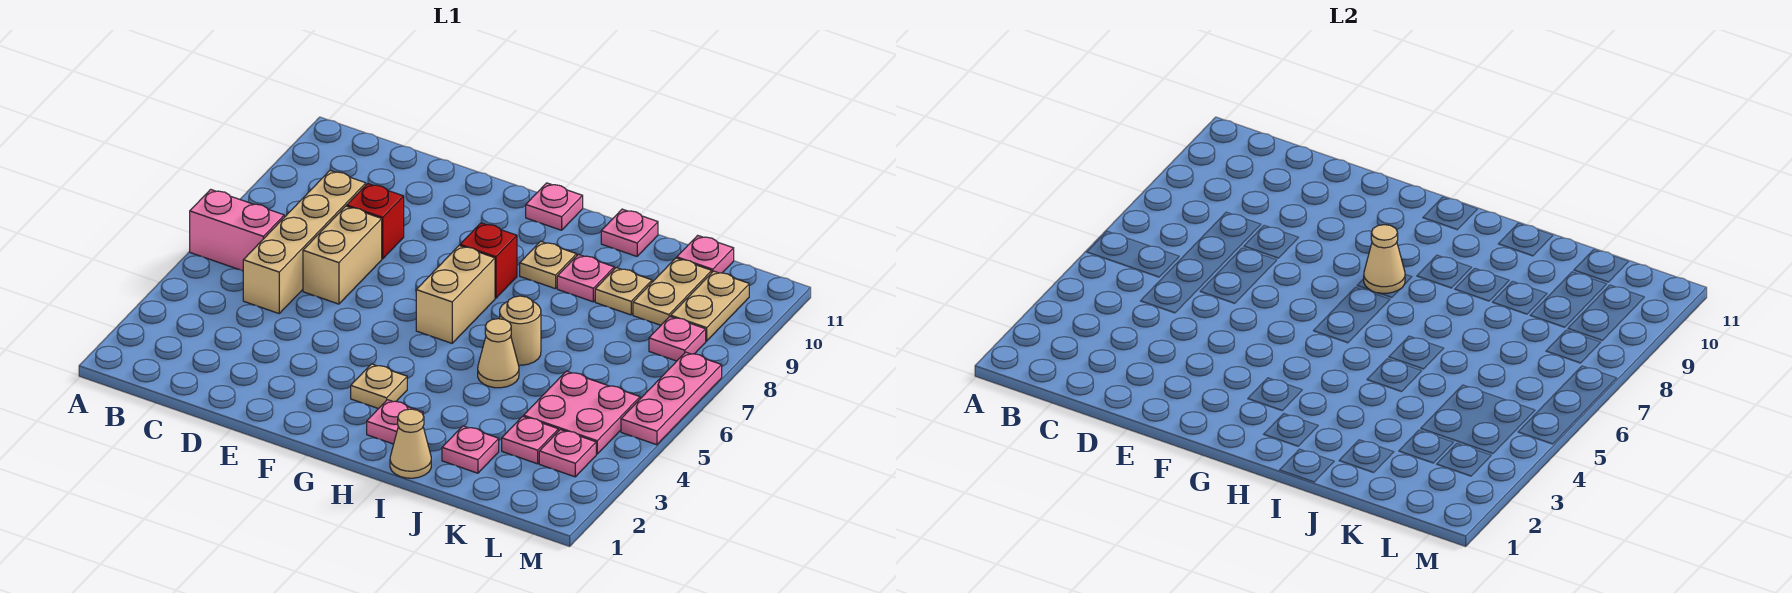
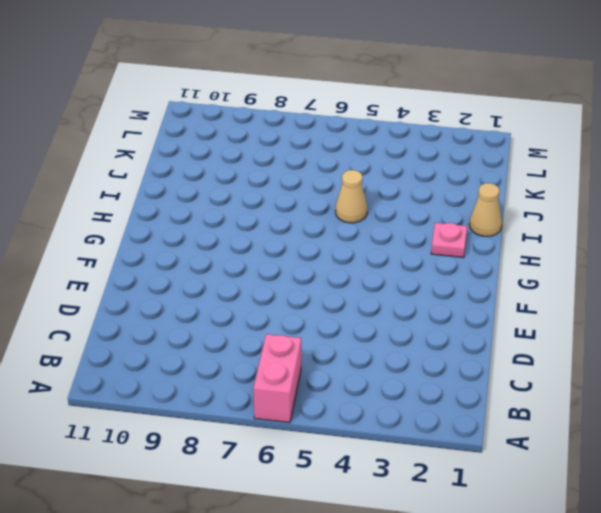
none -> tan brick C5:C8 level 1
none -> tan brick D6:D7 level 1
none -> red brick D8 level 1

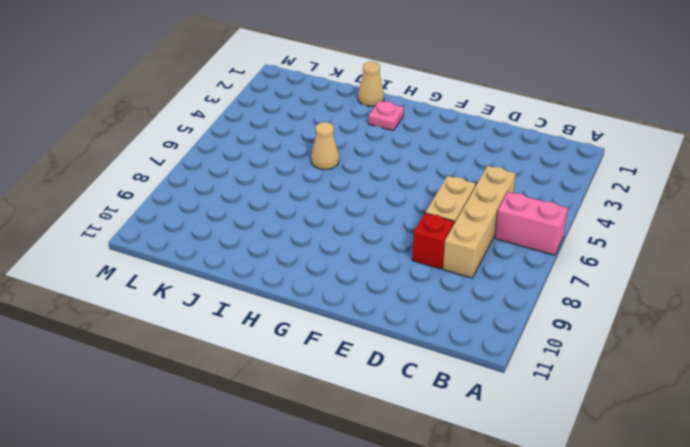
none -> tan plate G3 level 1
none -> tan brick G6:G7 level 1
none -> red brick G8 level 1

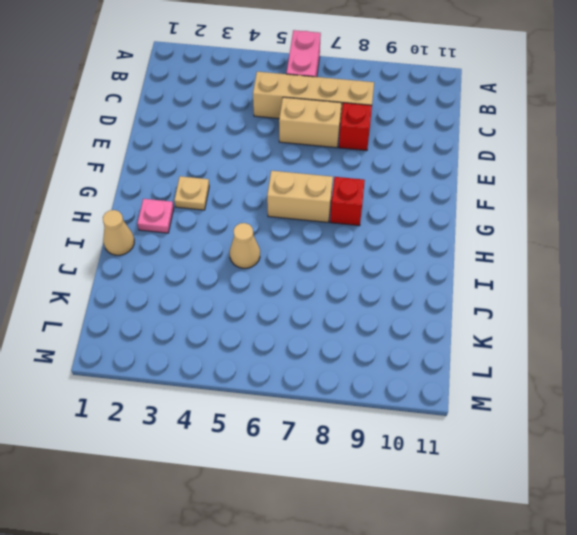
none -> pink plate G11 level 1
none -> tan plate H9 level 1
none -> tan round brick I6 level 1

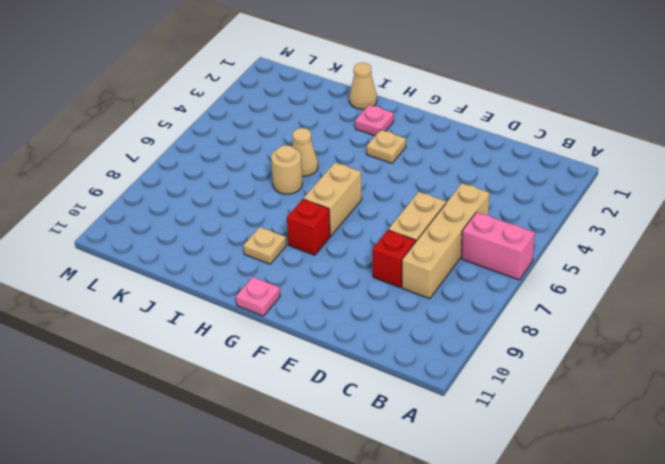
none -> pink plate I9 level 1
none -> pink plate I11 level 1
none -> pink plate J2 level 1

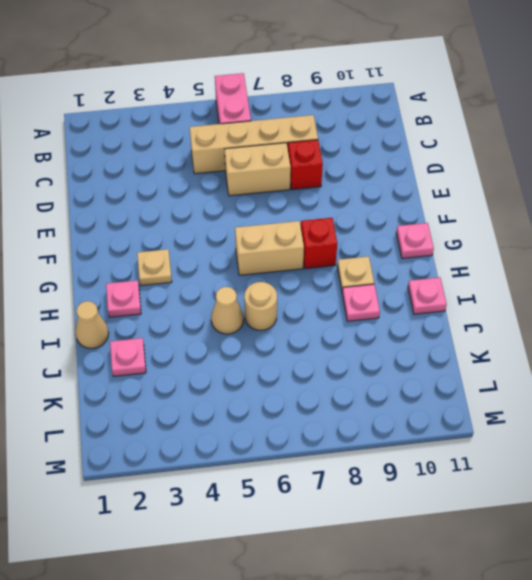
none -> tan plate J9 level 1
none -> pink plate K3 level 1
none -> pink plate K4:L5 level 1

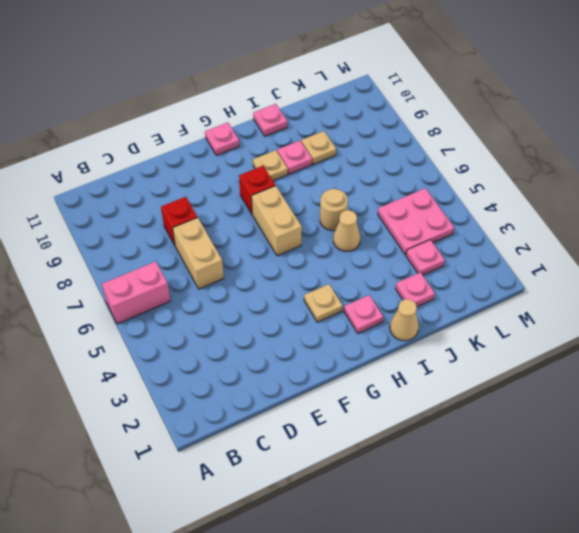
none -> tan brick C5:C8 level 1
none -> tan plate K9:K10 level 1
none -> pink plate K11 level 1

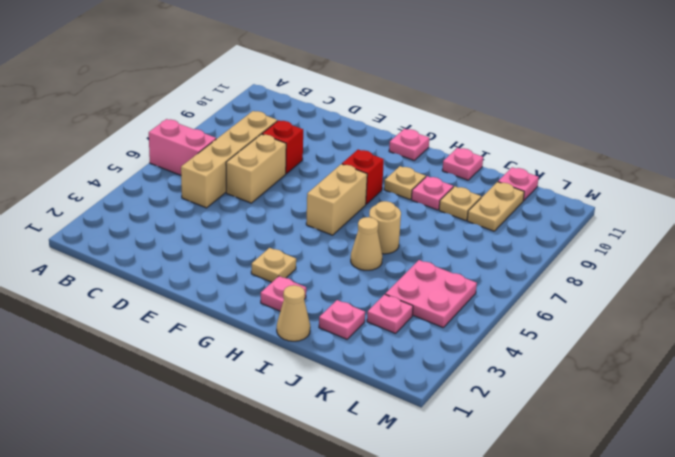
none -> pink plate L3 level 1
none -> pink plate L8 level 1
none -> tan plate L9:L10 level 1

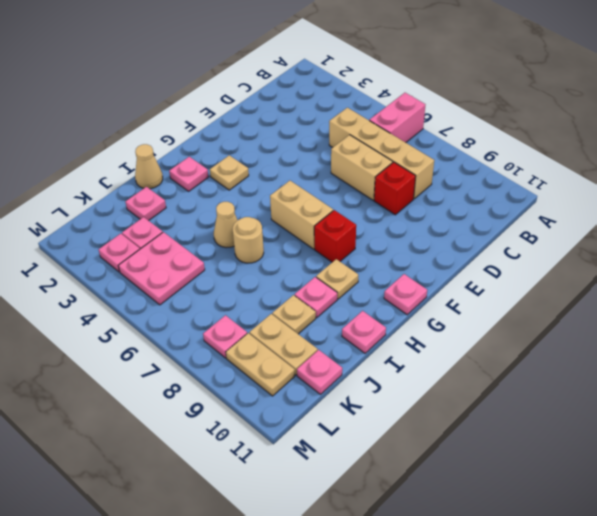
none -> pink plate M5:M7 level 1
none -> tan cone G8 level 2

